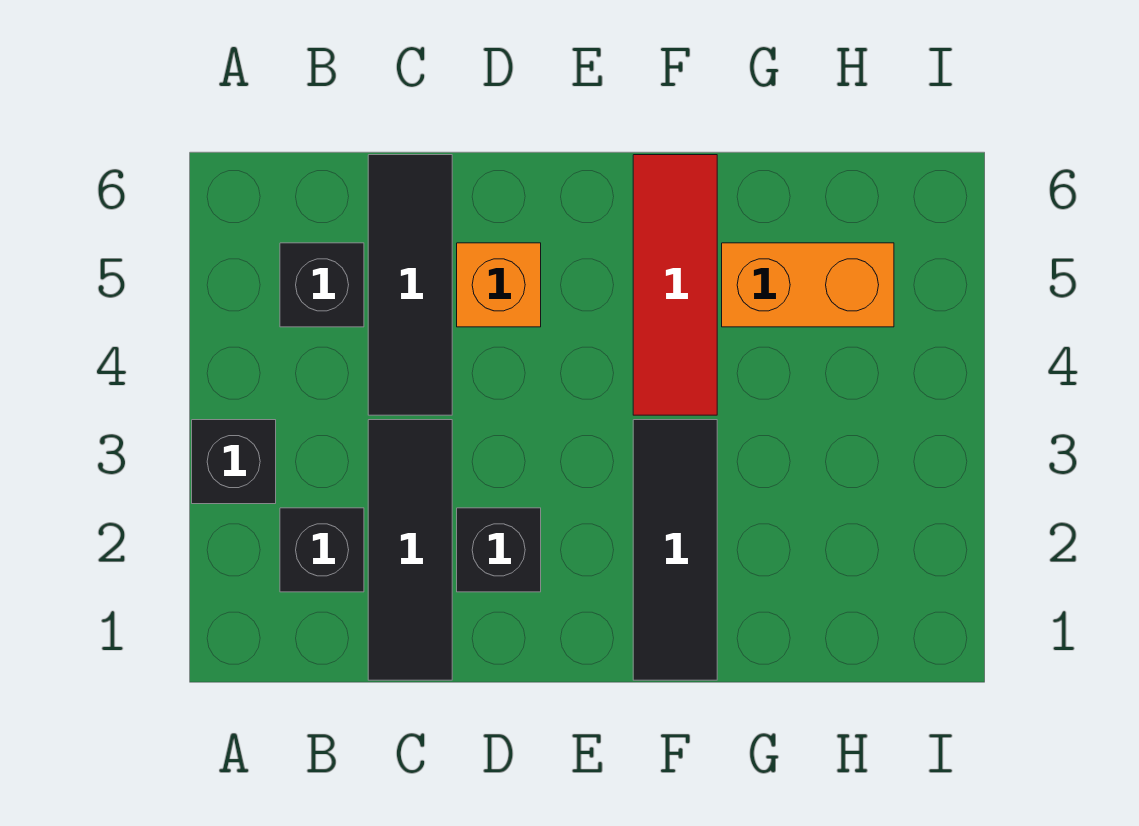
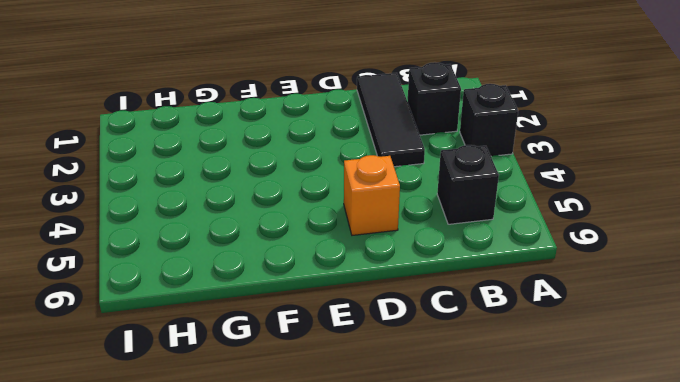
none -> black tile C4:C6 level 1
none -> black brick D2 level 1

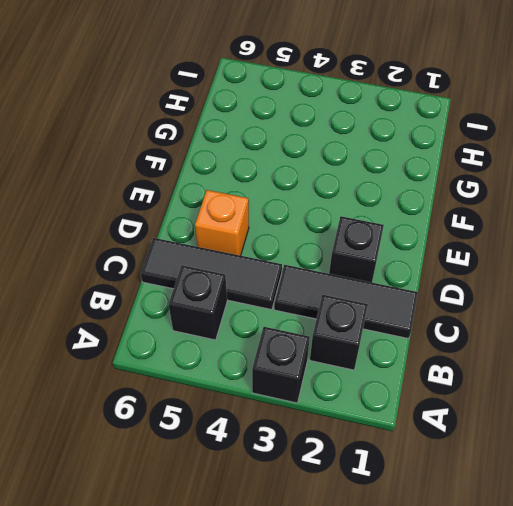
none -> black tile F1:F3 level 1
none -> red tile F4:F6 level 1

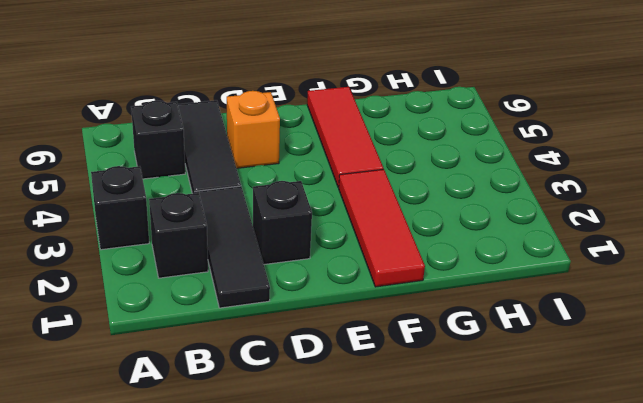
red tile F1:F3 level 1 -> black tile F1:F3 level 1
none -> orange brick G5:H5 level 1

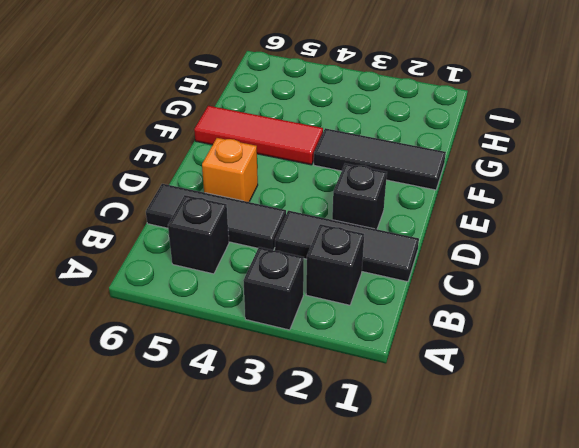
none -> orange brick G5:H5 level 1

